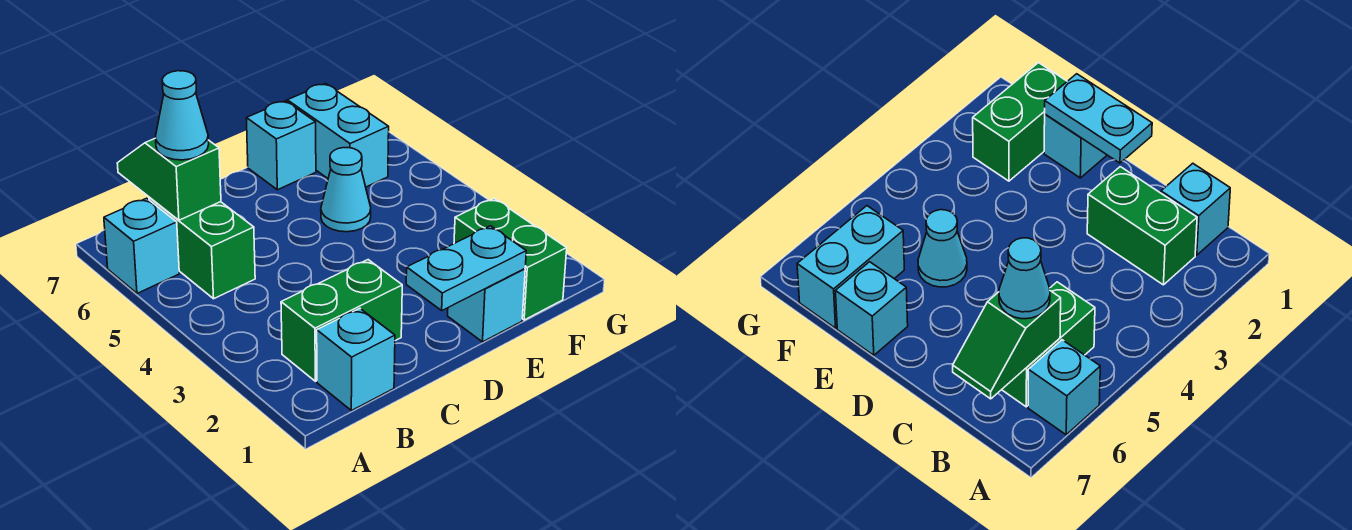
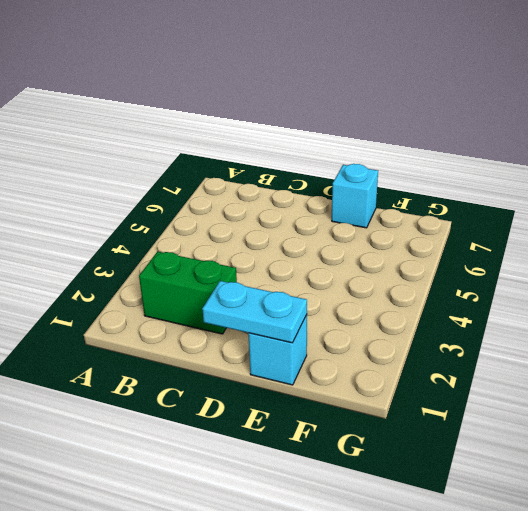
none -> cyan brick A6 level 1
none -> cyan brick B1 level 1
none -> green brick B5:B6 level 1

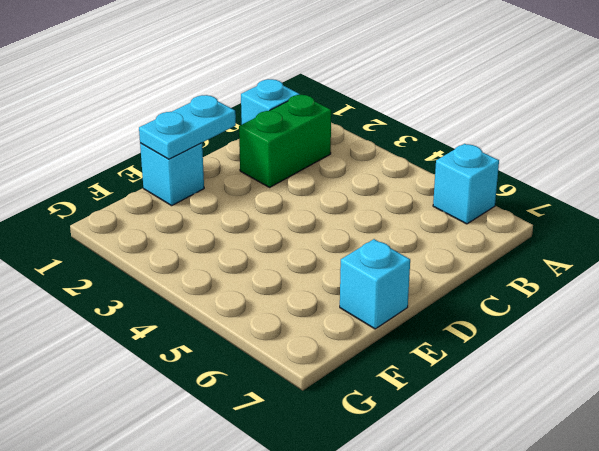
none -> green brick B5:B6 level 1
none -> cyan cone E5 level 1
none -> green brick F1:F2 level 1

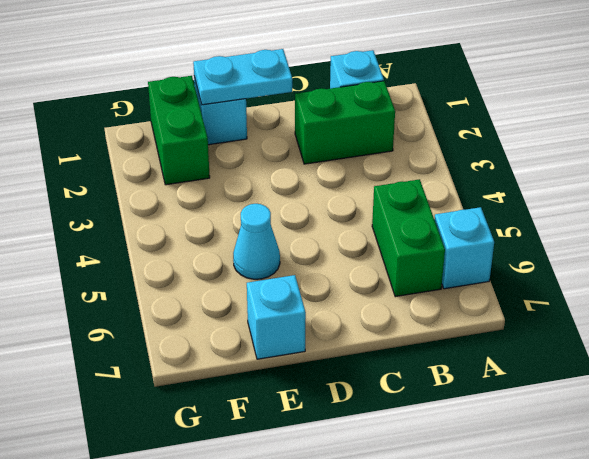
none -> cyan brick F6:F7 level 1
none -> green slope B6:B7 level 2 top 6
none -> cyan cone B6 level 3

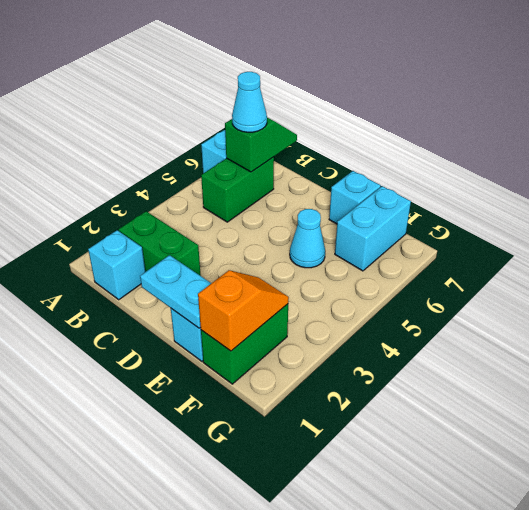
orange slope F1:F2 level 2 top 1 -> none

